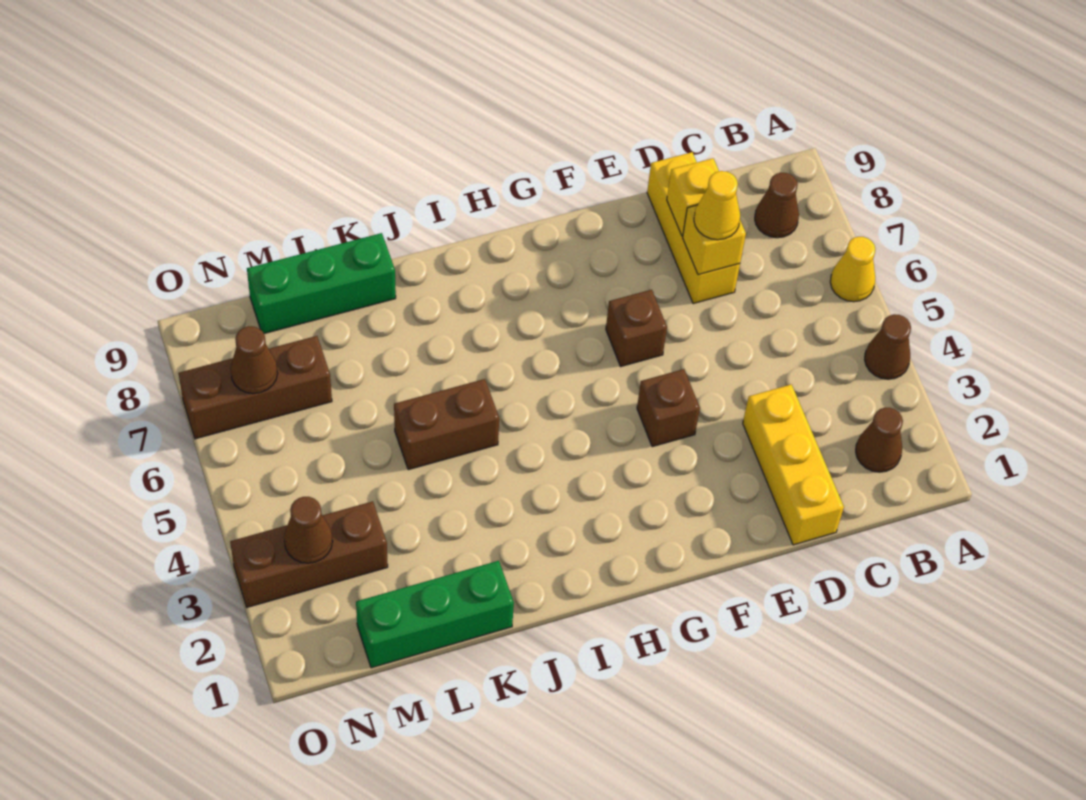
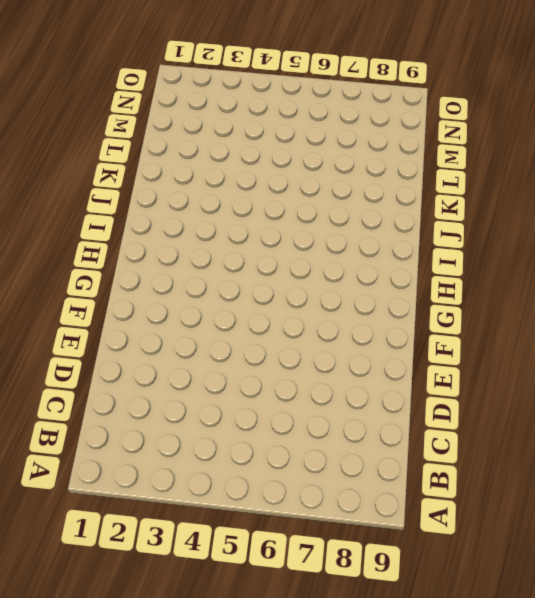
none -> brown cone A4 level 1
none -> yellow cone A6 level 1
none -> brown cone B2 level 1

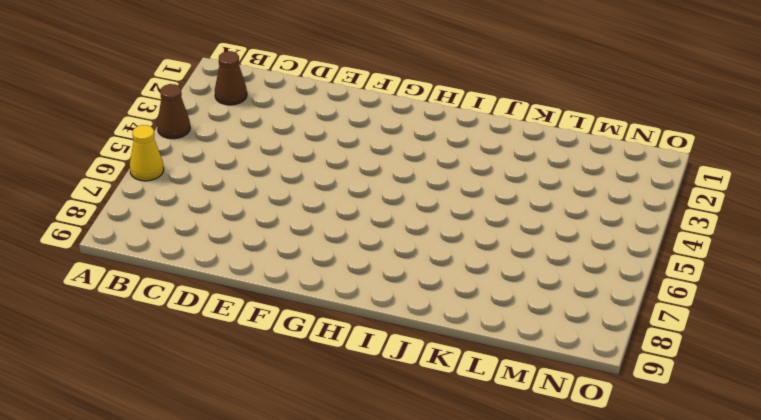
none -> brown cone B8 level 1
none -> yellow brick D1:D3 level 1
none -> yellow brick D7:D9 level 1

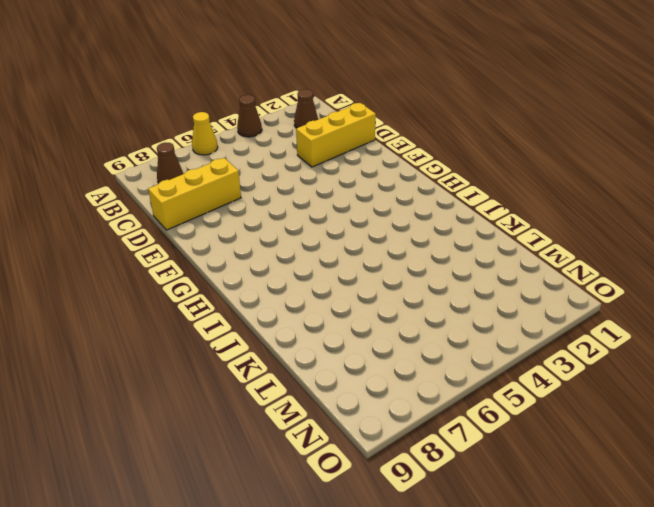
none -> brown brick F4 level 1
none -> brown brick F6 level 1
none -> brown brick J5:K5 level 1

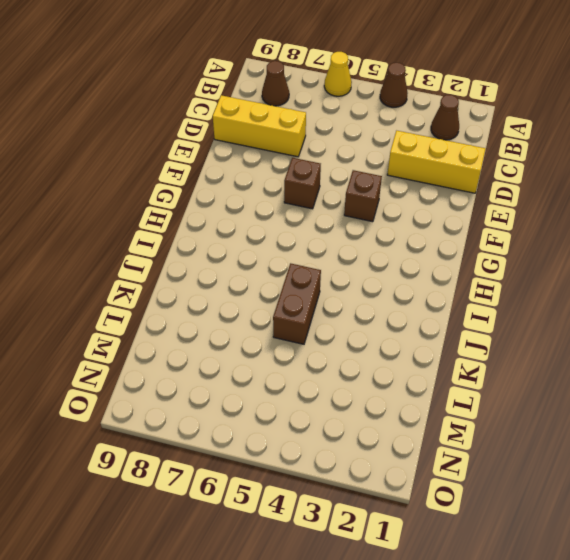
none -> green brick K1:M1 level 1
none -> green brick K9:M9 level 1
none -> brown brick M3:O3 level 1

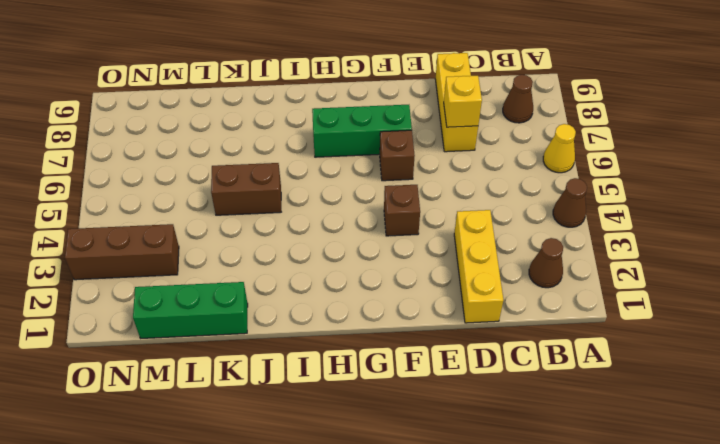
green brick F7:H7 level 1 -> green brick K9:M9 level 1
none -> brown brick M7:O7 level 1
none -> yellow brick D8 level 2
none -> brown cone N3 level 2

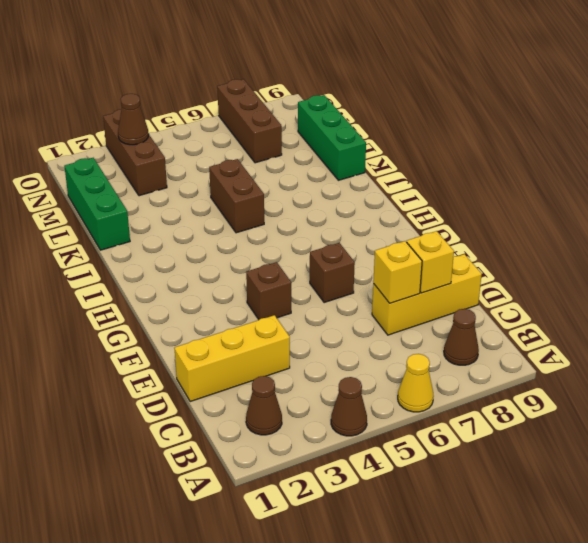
none -> brown cone N7 level 2
none -> yellow cone D7 level 3

